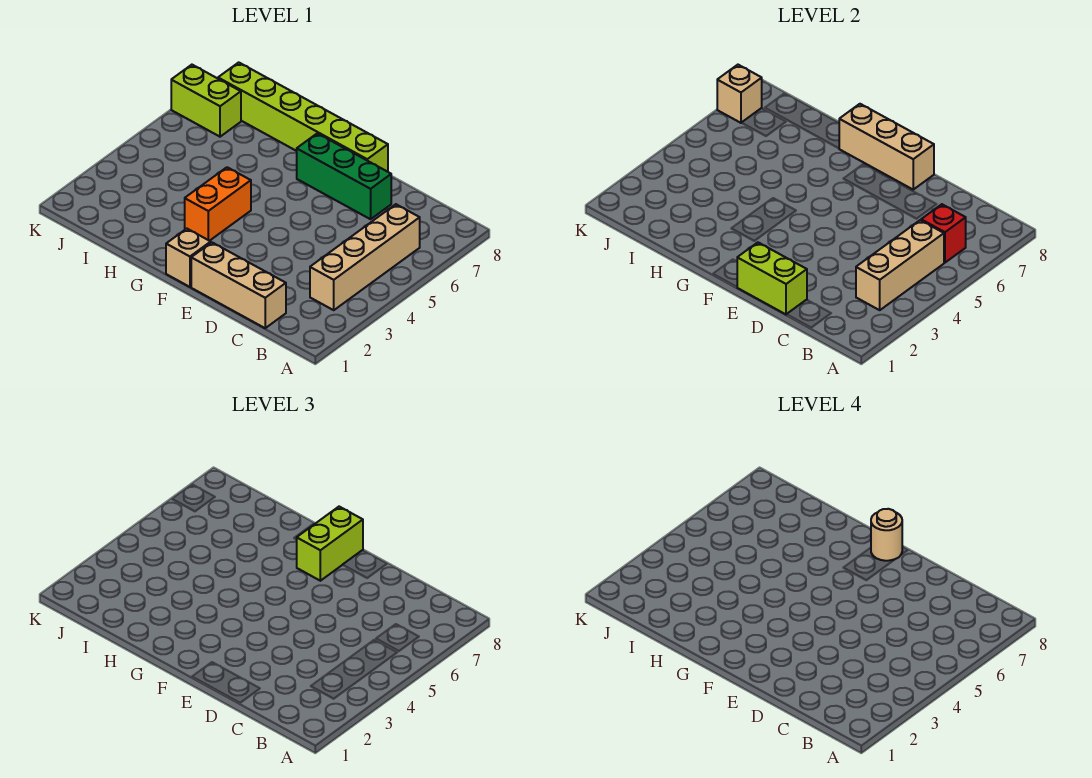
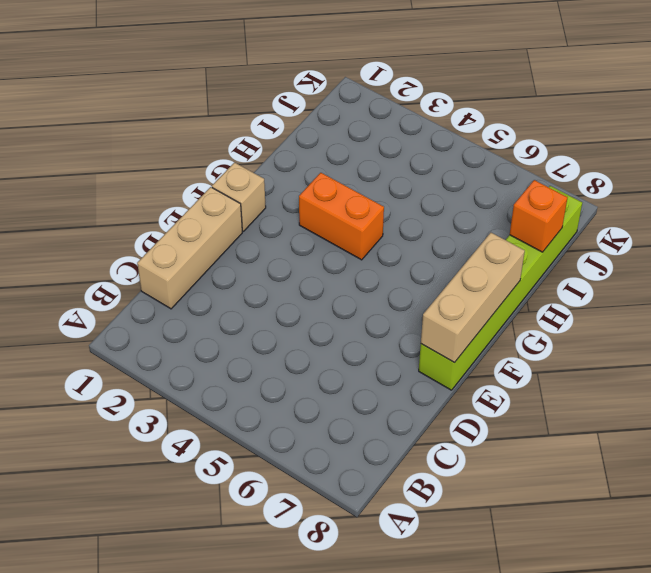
orange brick I8 level 2 -> none
none -> tan brick B3:B6 level 1
none -> green brick D7:F7 level 1
none -> lime brick J7:K7 level 1

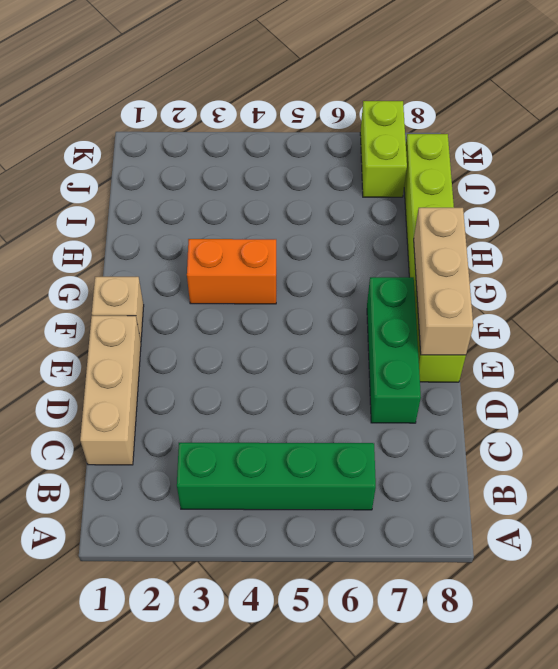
green brick B3:B6 level 1 -> tan brick B3:B6 level 1
none -> tan brick B3:B5 level 2
none -> red brick B6 level 2
none -> lime brick D1:E1 level 2

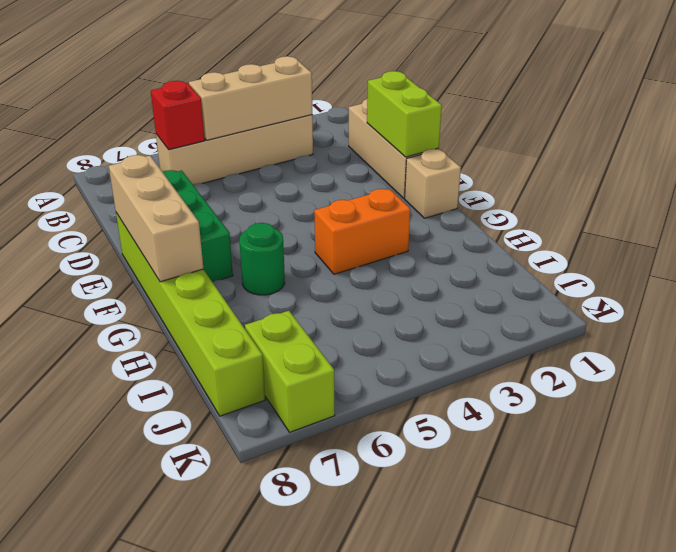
green round brick G6 level 1 -> none
none -> tan brick K7 level 2
none -> lime brick F7:F8 level 3
none -> tan round brick F8 level 4

